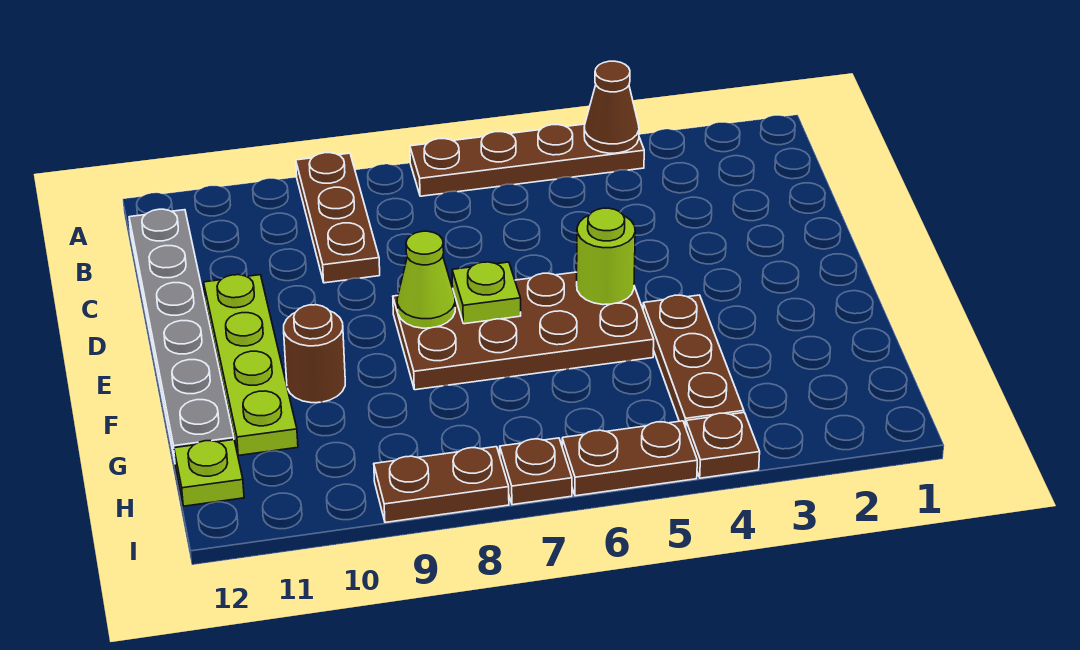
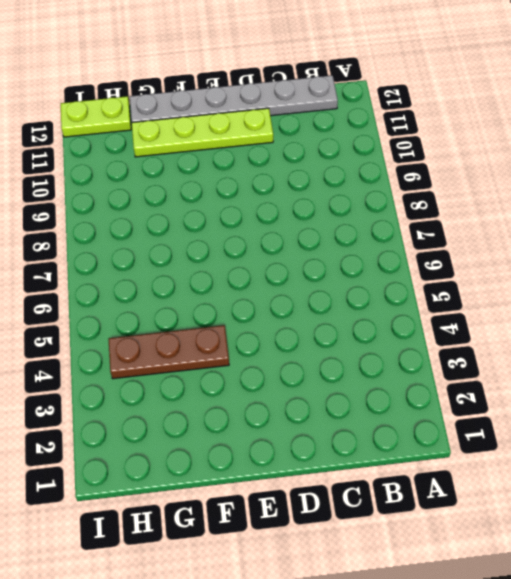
lime plate H12:I12 level 1 -> lime plate H12 level 1
none -> brown plate A4:A7 level 1
none -> brown plate A9:C9 level 1
none -> brown plate E5:F8 level 1

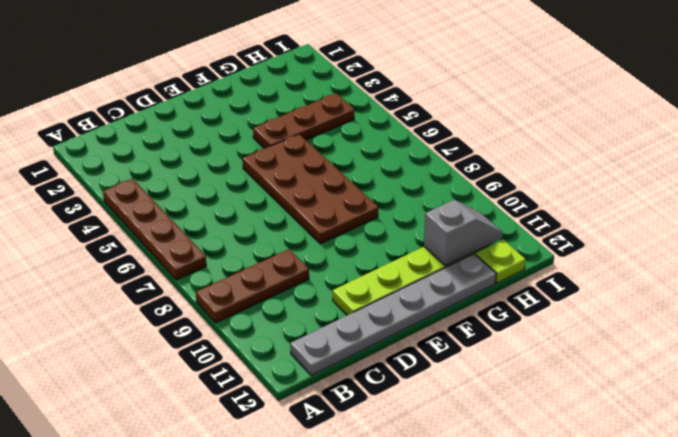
grey slope G11:H11 level 2 top G -> none
none -> brown round brick F10 level 1
none -> brown plate I4 level 1
none -> brown plate I5:I6 level 1

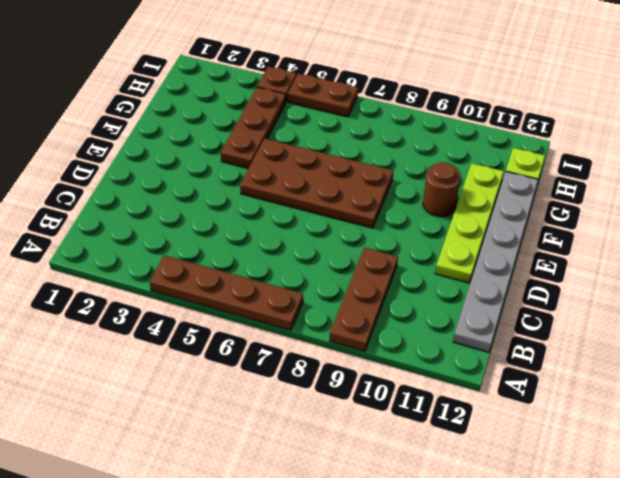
none -> brown plate I7 level 1
none -> brown plate I8:I9 level 1
none -> brown cone A4 level 2

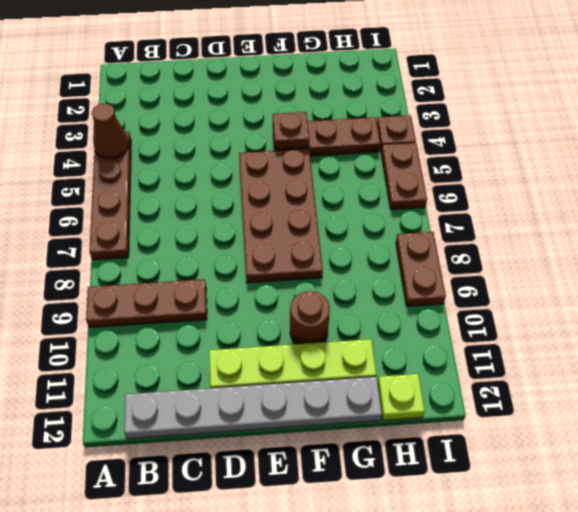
brown plate F4 level 2 -> brown plate I7 level 1
none -> lime round brick E5 level 2
none -> lime plate E7 level 2
none -> lime cone E8 level 2

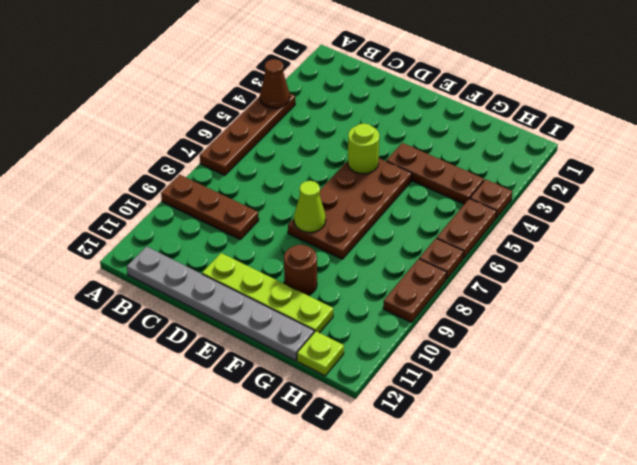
none -> lime plate E7 level 2

